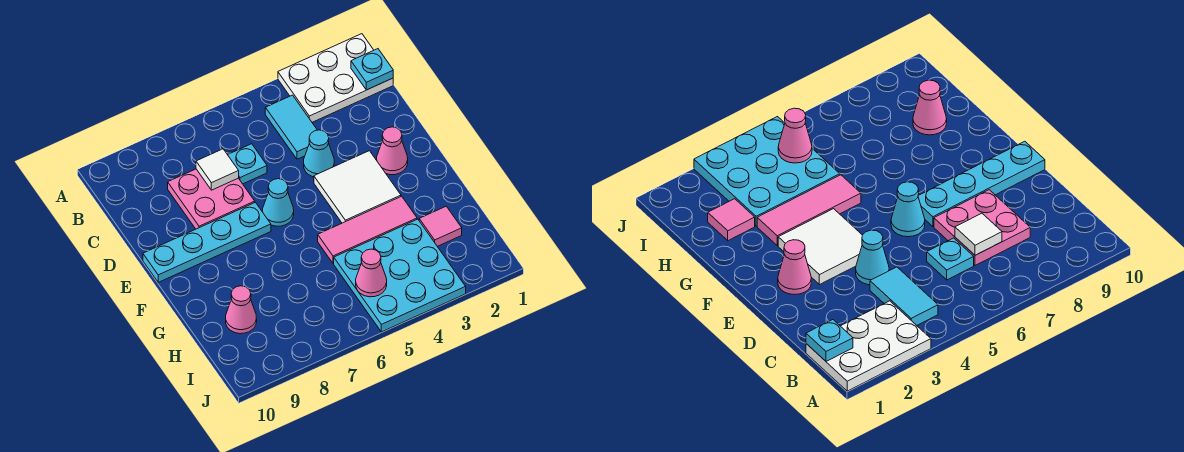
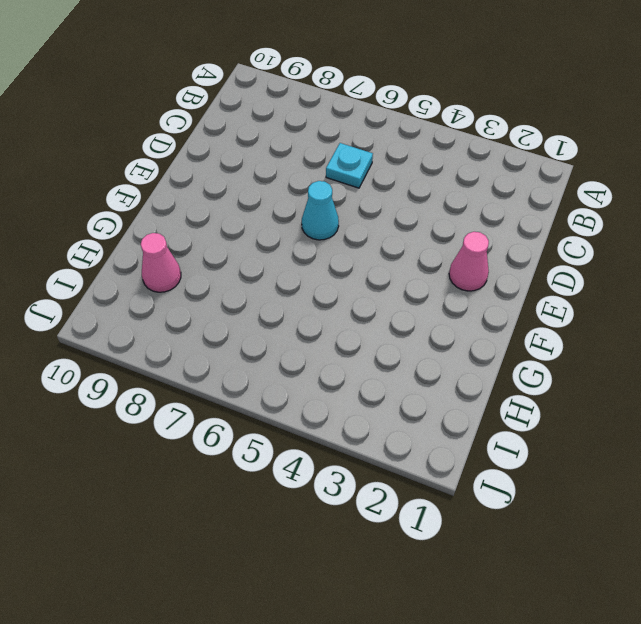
none -> white plate A1:B3 level 1
none -> cyan tile B4:C4 level 1
none -> pink plate C7:D8 level 1

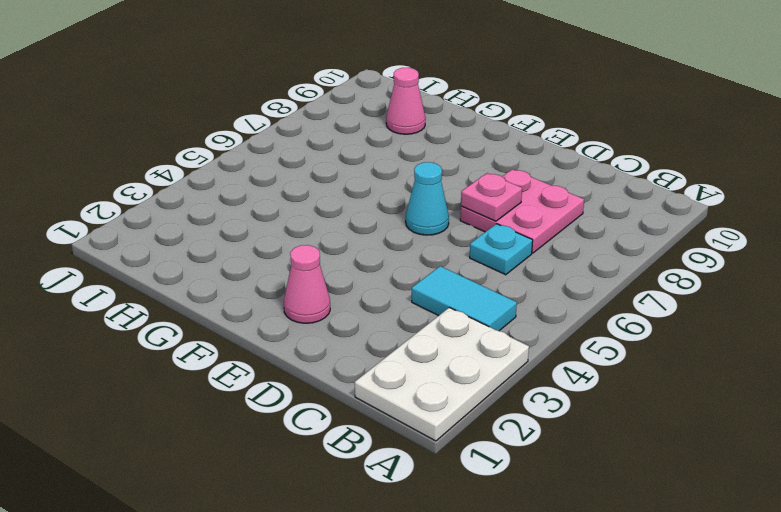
pink plate D7 level 2 -> none
none -> cyan cone D4 level 1
none -> white tile E3:F4 level 1
none -> cyan plate E7:E10 level 1

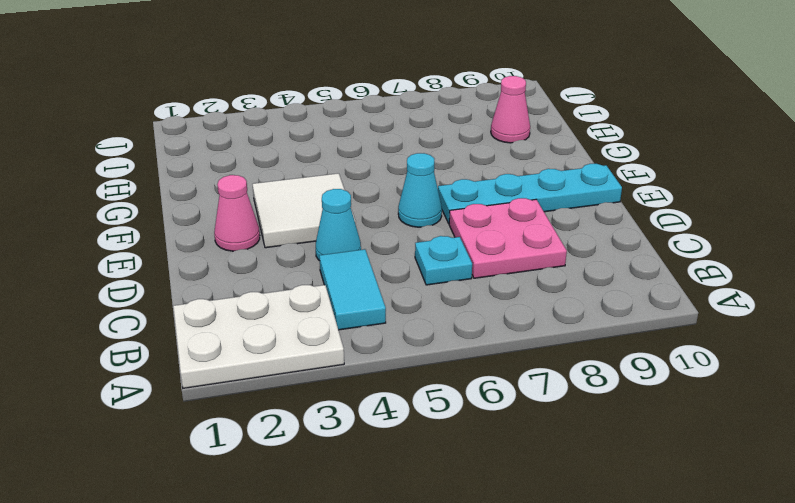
none -> pink tile G3:G5 level 1
none -> pink tile H2 level 1
none -> cyan plate H3:J5 level 1

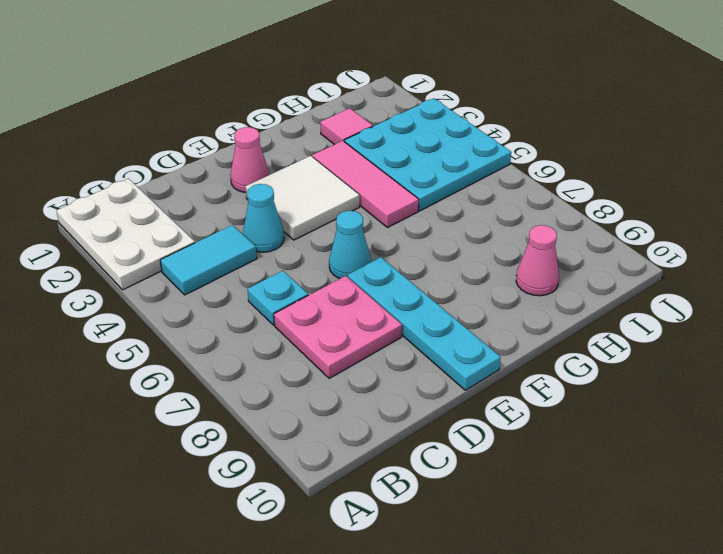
none -> cyan plate B1 level 2
none -> white tile C7 level 2
none -> pink cone I5 level 2

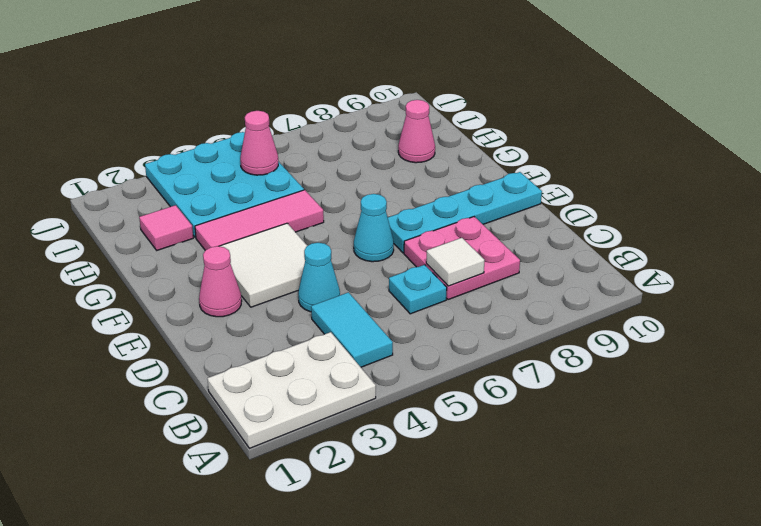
none -> cyan plate B1 level 2

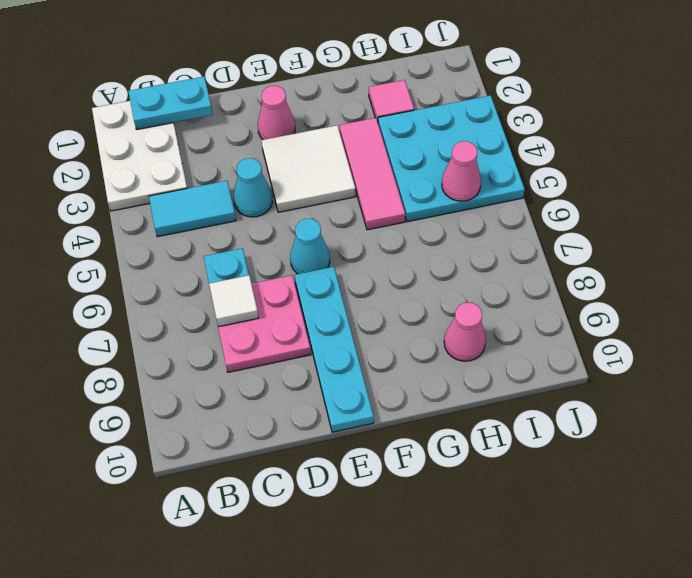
cyan plate B1:C1 level 2 -> cyan plate B1 level 2

